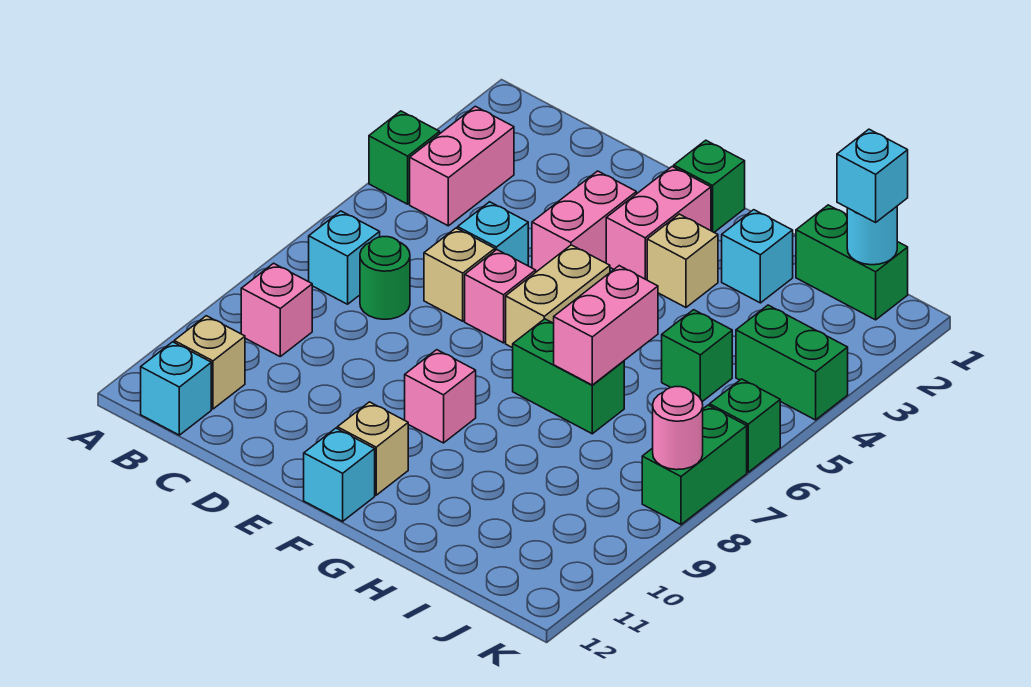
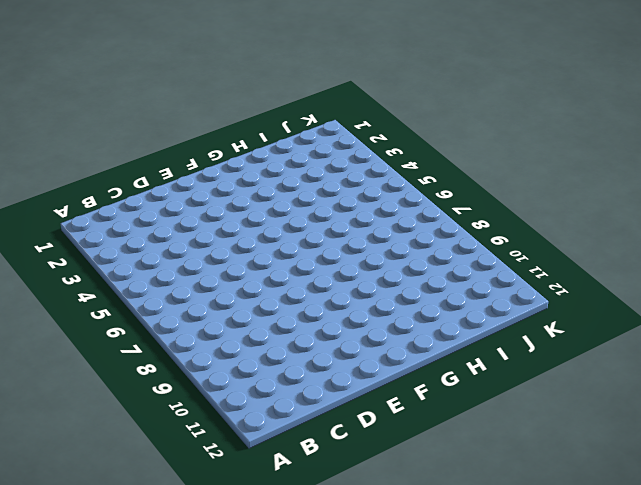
none -> green brick A4 level 1
none -> pink brick B3:B4 level 1
none -> cyan brick B7 level 1

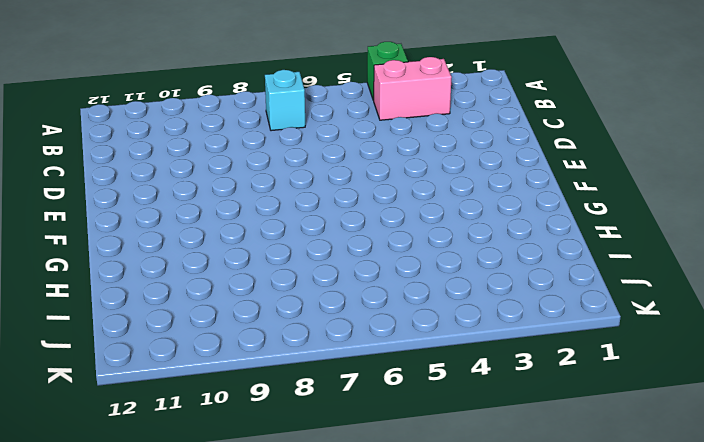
none -> pink brick B9 level 1
none -> tan brick B11 level 1
none -> cyan brick B12 level 1

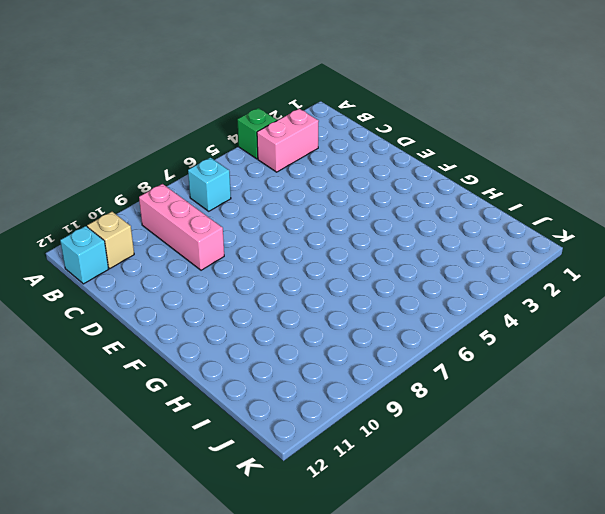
pink brick B9:D9 level 1 -> pink brick B9 level 1
none -> green round brick C7 level 1
none -> cyan brick D5 level 1
none -> tan brick D6 level 1

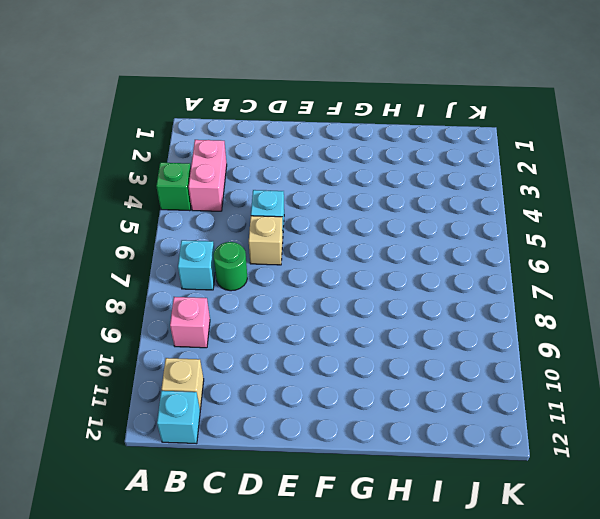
none -> pink brick E3:E4 level 1
none -> pink brick E6 level 1
none -> green brick F1 level 1

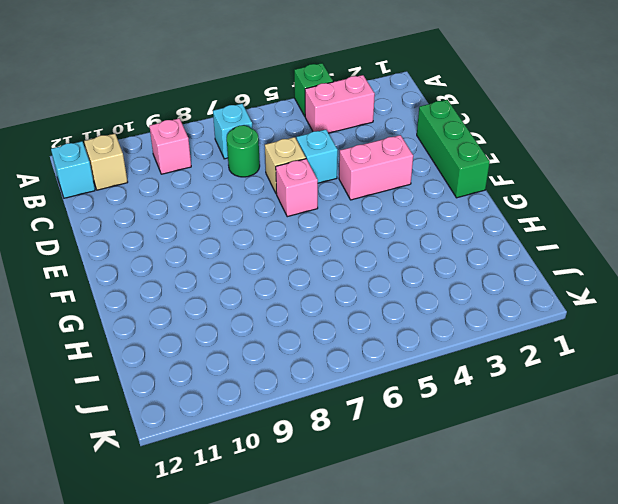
green brick D1:F1 level 1 -> green brick F1 level 1
none -> pink brick F2:F3 level 1
none -> tan brick F5:F6 level 1
none -> pink brick F9 level 1

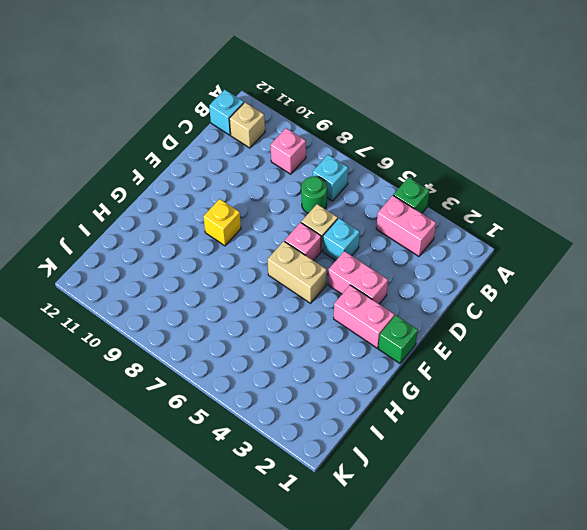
yellow brick F9 level 1 -> pink brick F9 level 1
none -> tan brick F11 level 1
none -> cyan brick F12 level 1
none -> tan brick G3 level 1

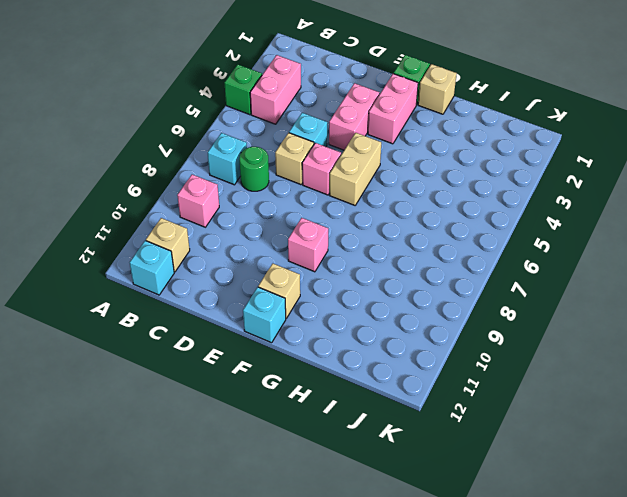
tan brick G1 level 1 -> tan brick G3 level 1
none -> green brick G7:H7 level 1
none -> cyan brick H2 level 1
none -> green brick I1:J1 level 1

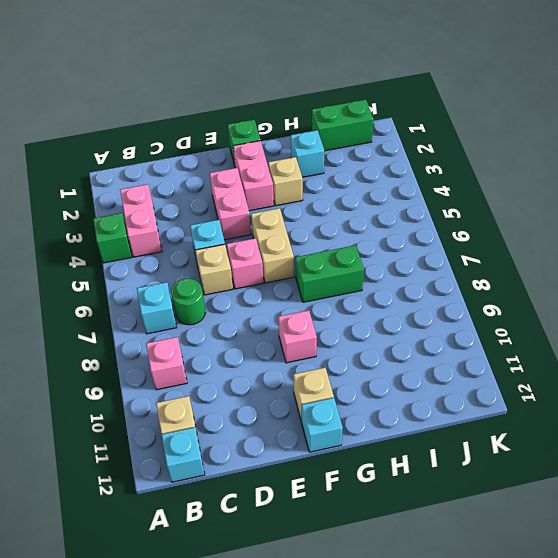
none -> green brick I5 level 1
none -> green brick J4:K4 level 1
none -> green brick K6 level 1

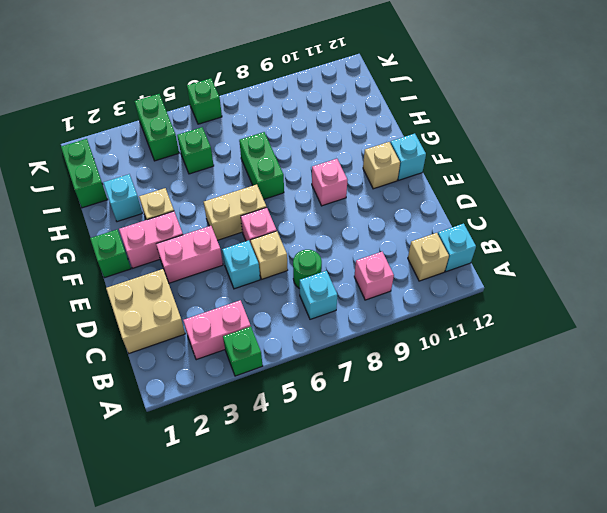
tan brick C1:D2 level 1 -> none
none -> green brick K7:K8 level 1
none -> pink brick H6:H7 level 2
none -> cyan round brick J1 level 2

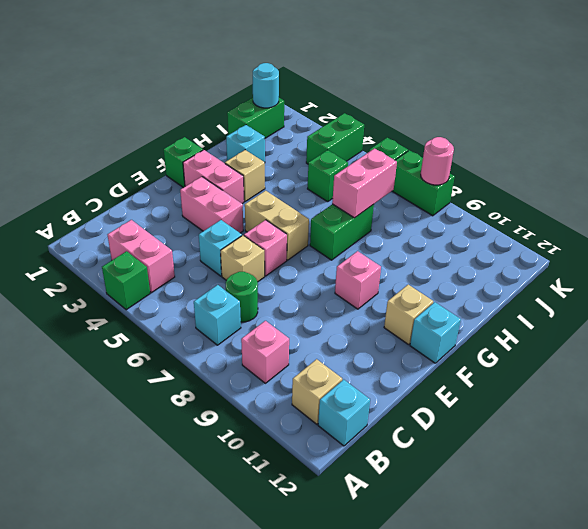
pink brick H7:I7 level 2 -> pink brick H6:H7 level 2
none -> cyan brick J1 level 3

